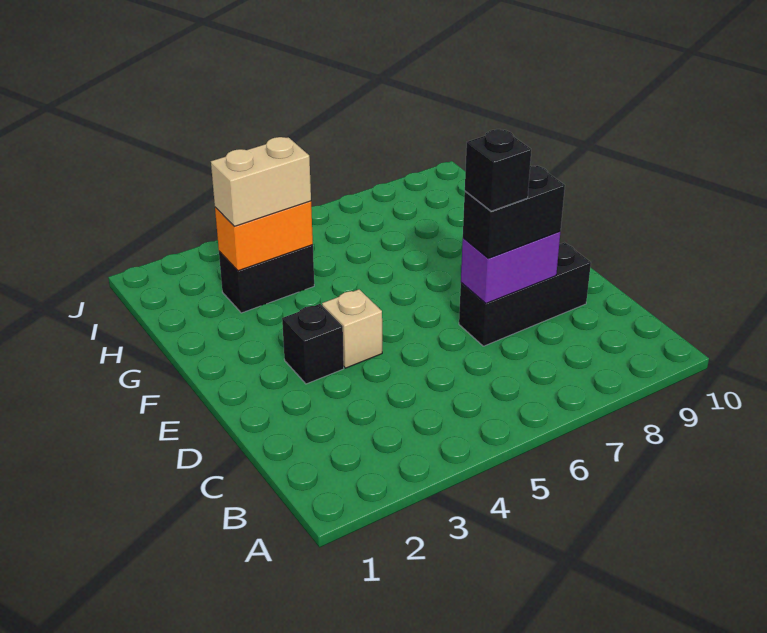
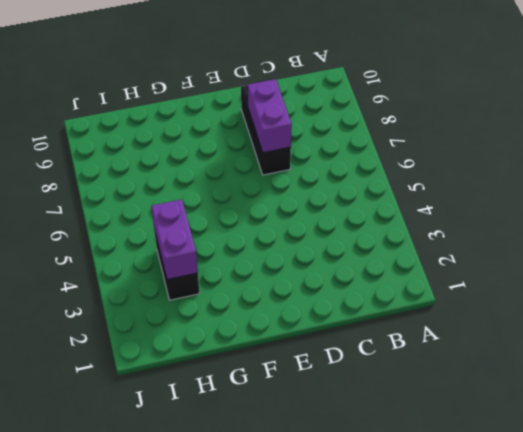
purple brick H3:H4 level 2 -> orange brick H3:H4 level 2
none -> black brick E3 level 1
none -> tan brick E4 level 1

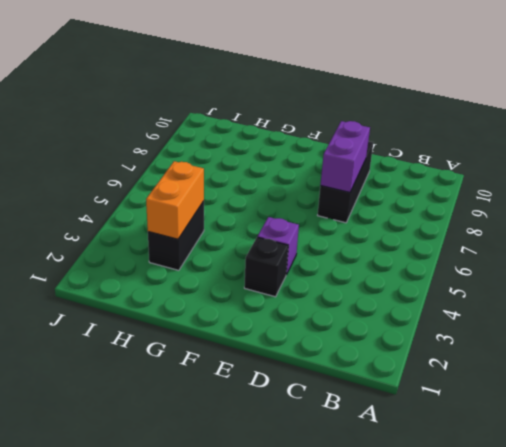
purple brick E4 level 1 -> tan brick E4 level 1
none -> black brick D7:D8 level 3
none -> tan brick H3:H4 level 3

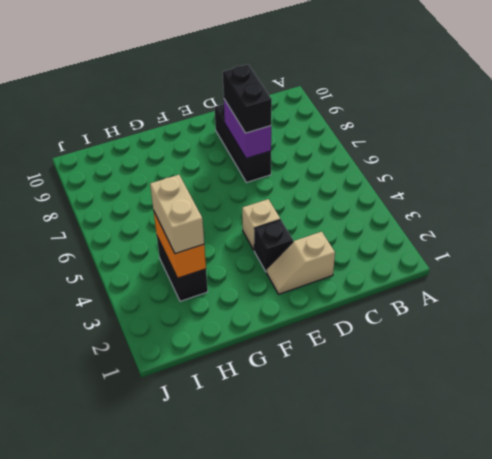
tan slope D2:E2 level 1 top D -> none
none -> black brick D7 level 4

